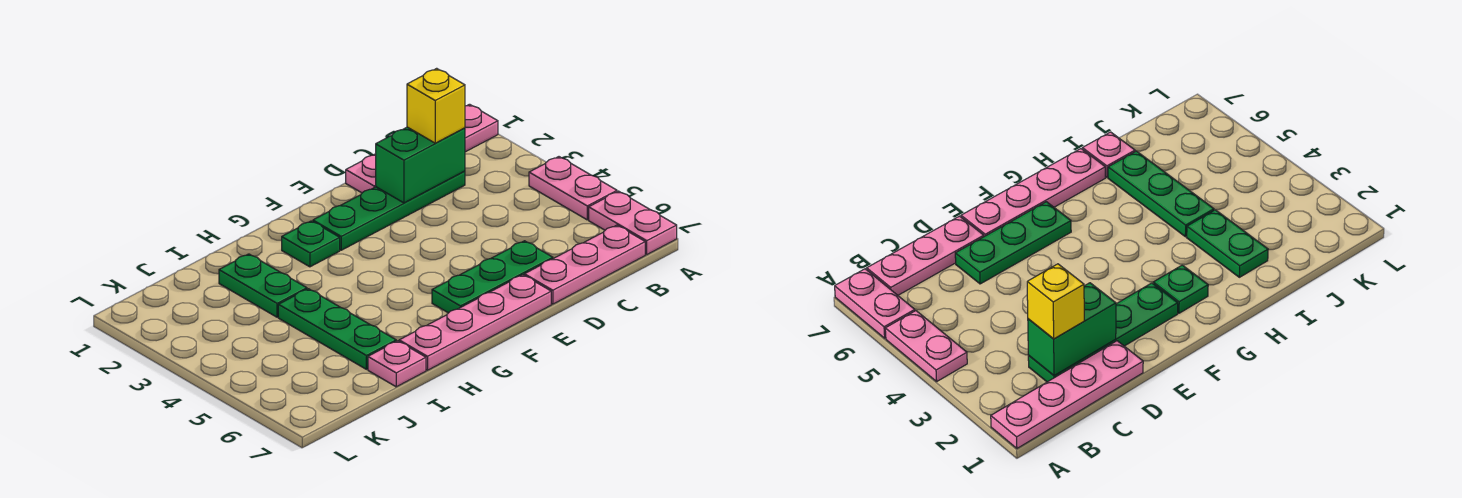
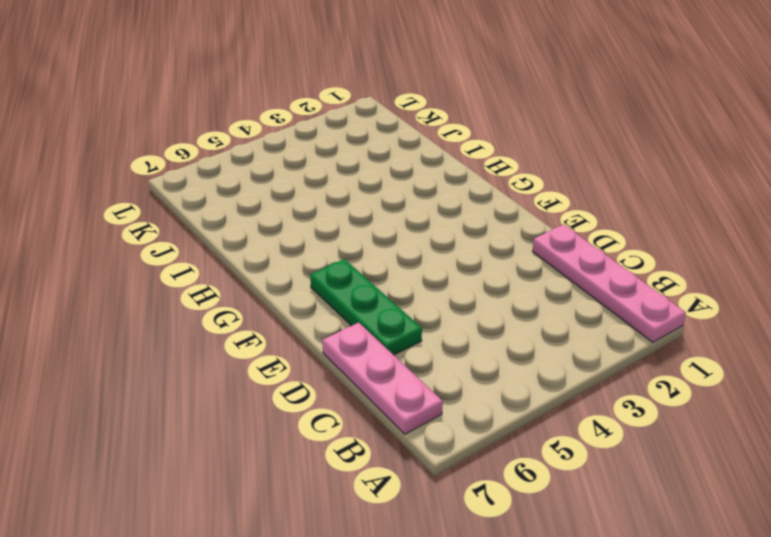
none -> pink plate A4:A5 level 1
none -> pink plate A6:A7 level 1
none -> green plate C2:F2 level 1

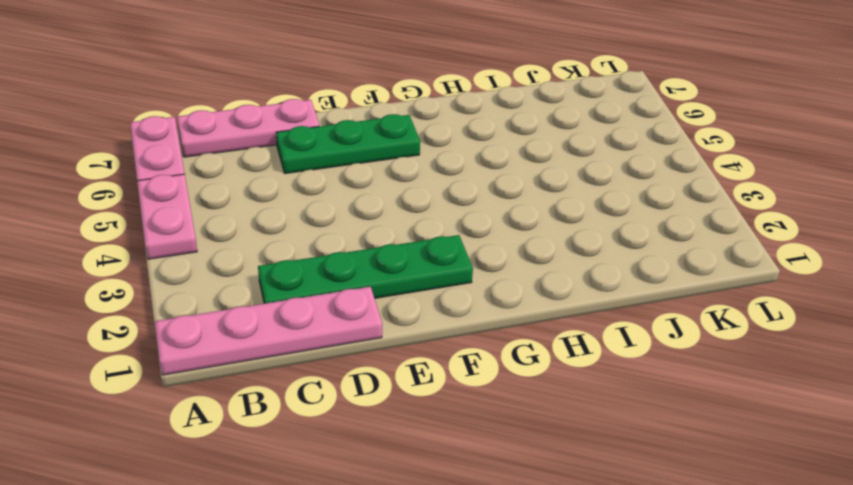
none -> pink plate E7:H7 level 1
none -> green plate G2 level 1
none -> green plate I2:I3 level 1

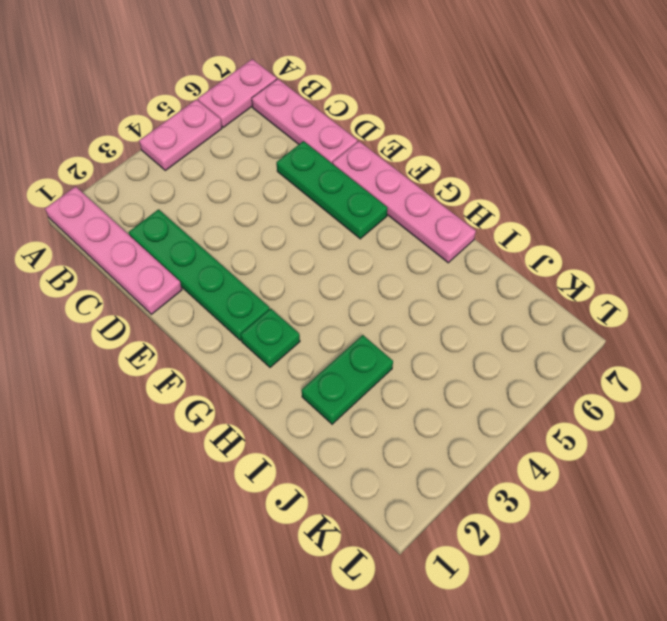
none -> green plate I4:I6 level 1
none -> pink plate I7 level 1
none -> green brick C2:D2 level 2

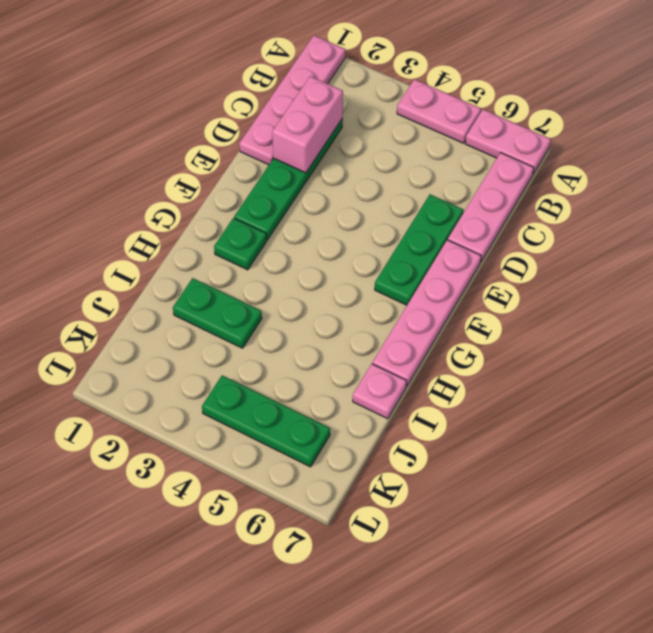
pink brick C2:D2 level 2 -> green brick C2:D2 level 2
green plate K4:K6 level 1 -> green plate I4:I6 level 1
none -> yellow brick C2 level 3

